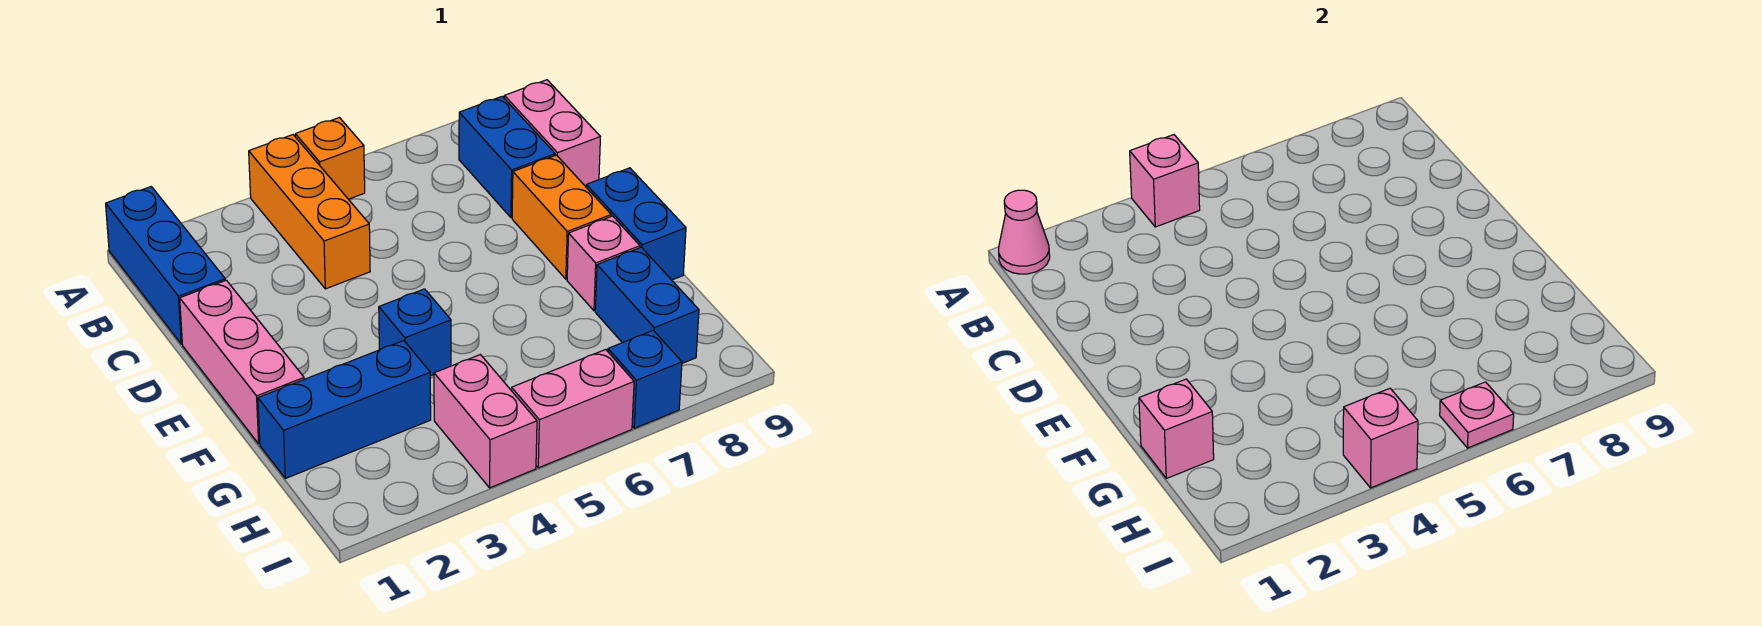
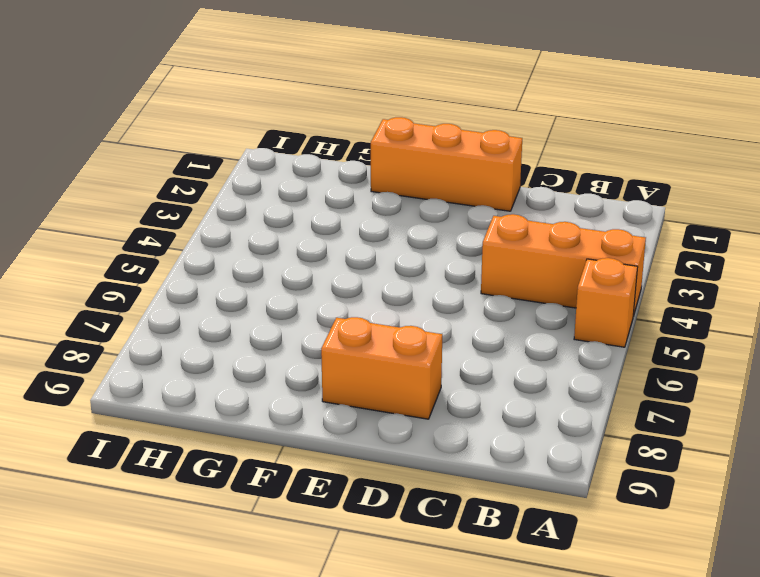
orange brick D1:F1 level 1 -> pink brick D1:F1 level 1
none -> blue brick A1:C1 level 1
none -> blue brick B8:C8 level 1
none -> pink brick B9:C9 level 1

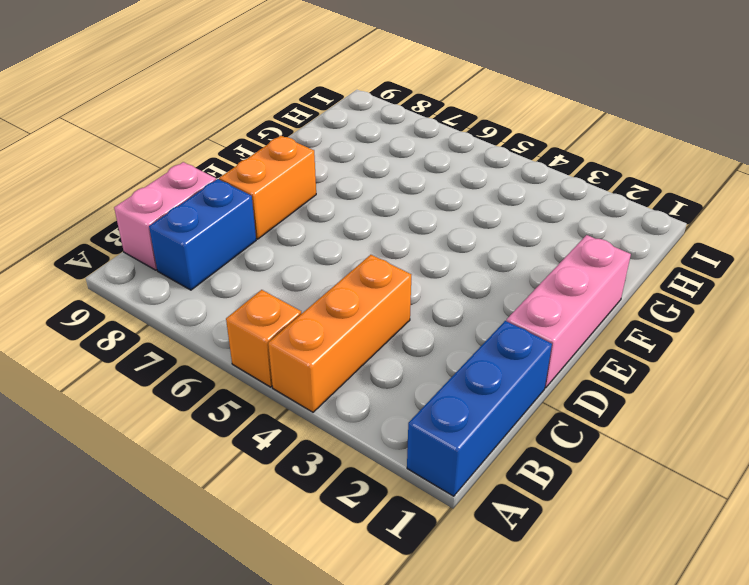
none -> blue brick E9:F9 level 1
none -> blue brick F4 level 1
none -> pink brick F8 level 1

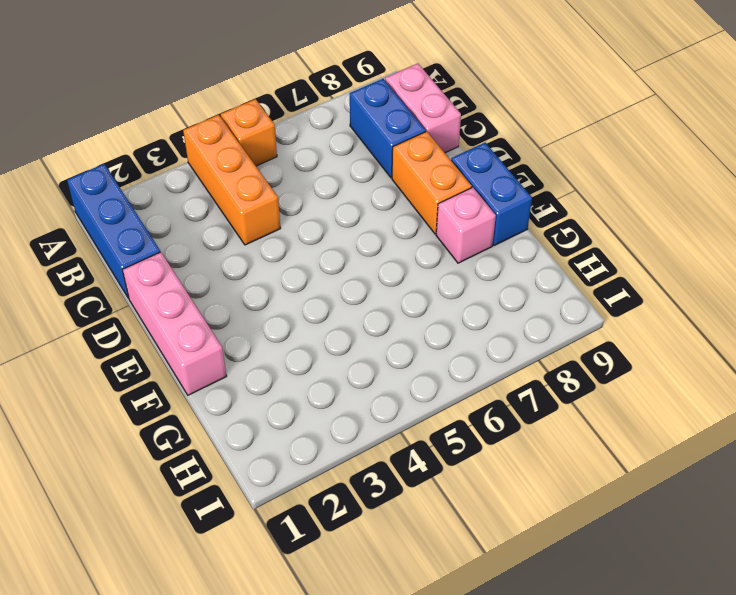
none -> blue brick F4 level 1
none -> blue brick G1:G3 level 1
none -> blue brick G8:H8 level 1

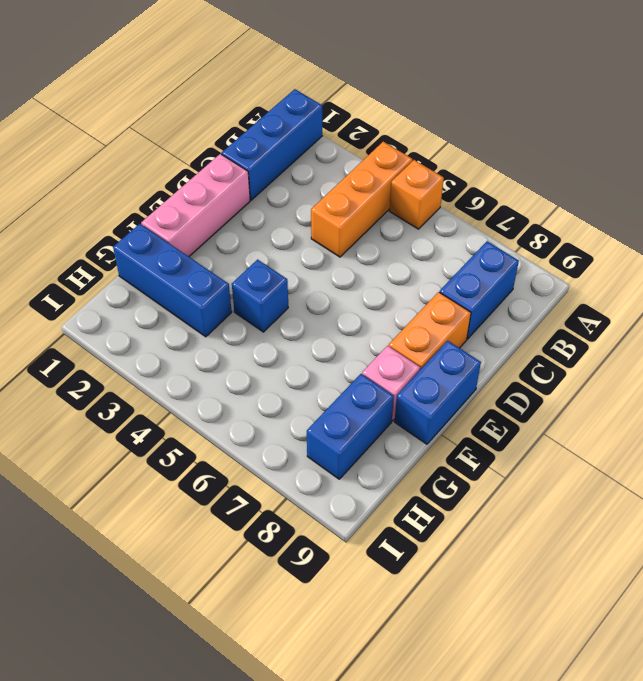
none -> pink brick B9:C9 level 1
none -> pink brick H4:I4 level 1
none -> pink brick I5:I6 level 1

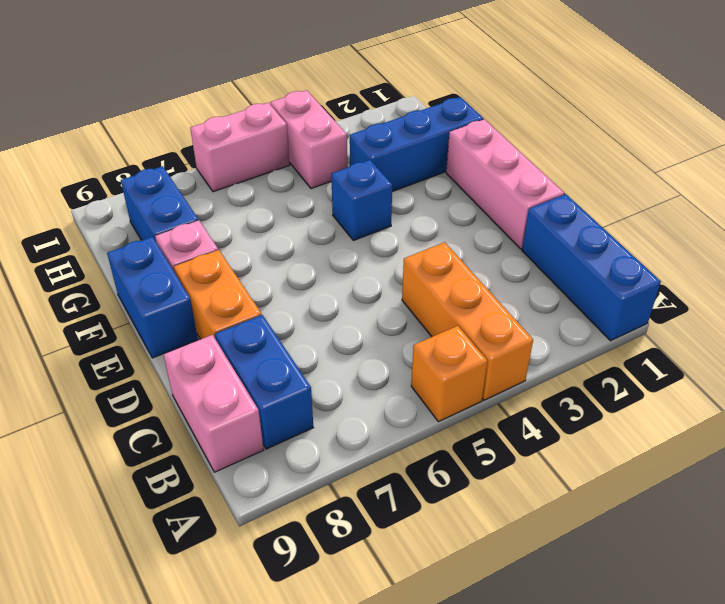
none -> blue brick I7 level 1
none -> pink cone A1 level 2
none -> pink brick A4 level 2

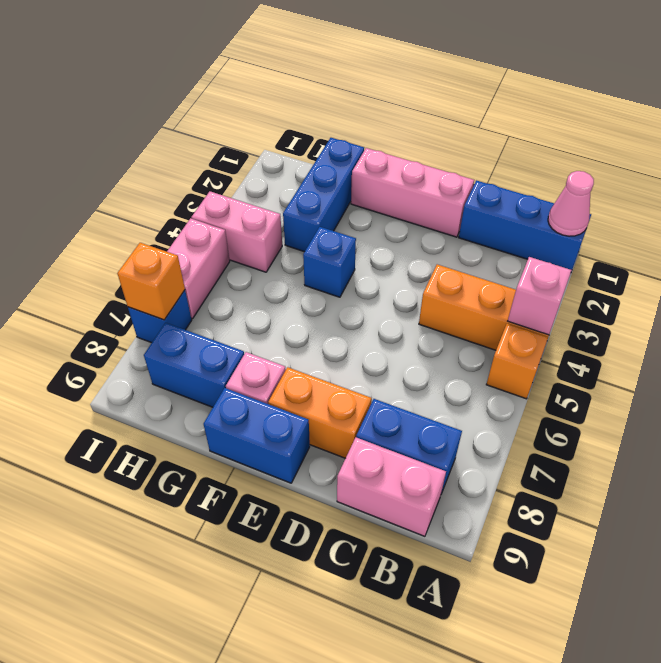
orange brick I7 level 2 -> none
none -> pink brick G1 level 2
none -> pink brick I4 level 2
none -> pink plate I6 level 2

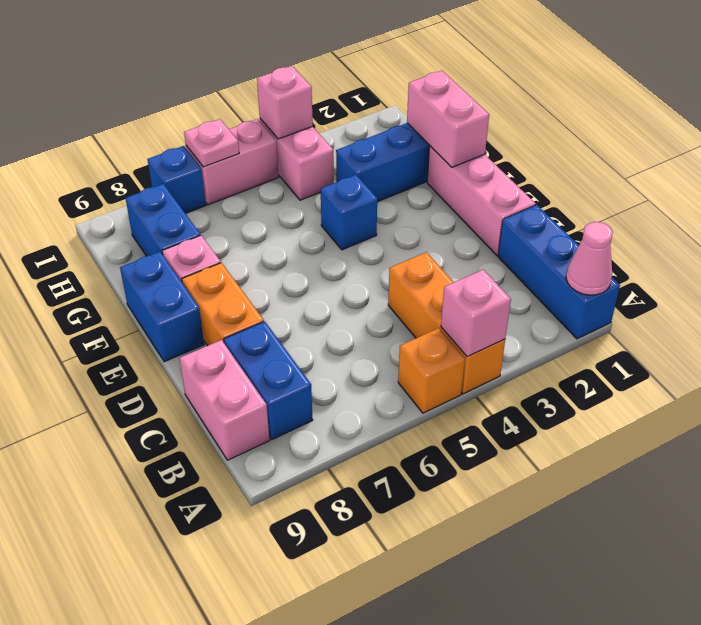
pink brick F1:G1 level 2 -> pink brick G1 level 2

